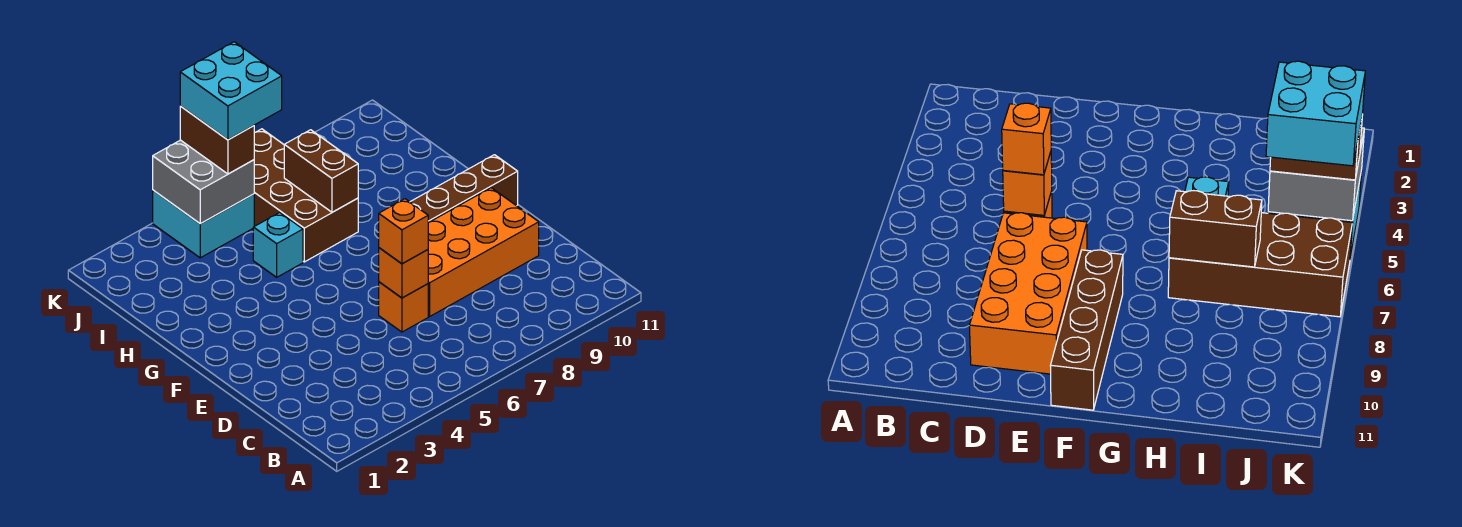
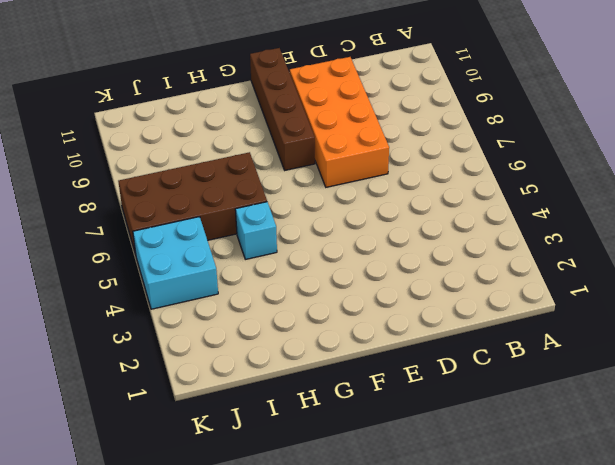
none -> orange brick D6 level 1
none -> orange brick D6 level 2
none -> brown brick H7:I7 level 2

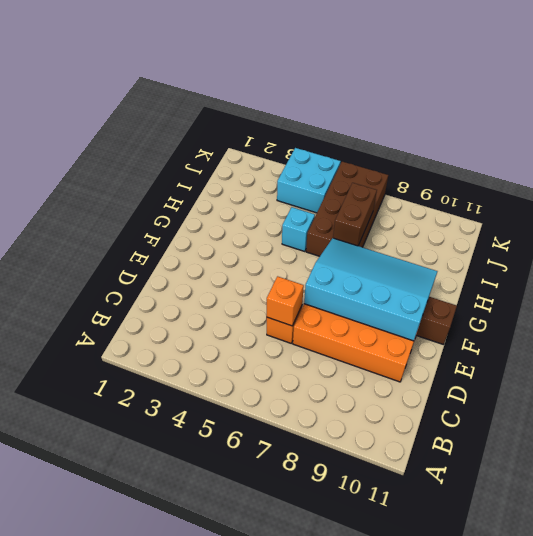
cyan slope E7:G10 level 2 top E -> none
none -> grey brick J4:K5 level 2
none -> orange brick D6 level 3
none -> brown brick J5:K5 level 3

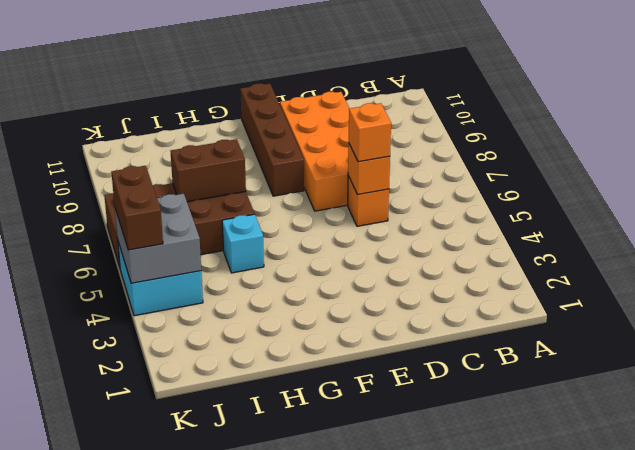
brown brick K4:K5 level 3 -> brown brick J5:K5 level 3
none -> cyan brick J5:K6 level 4

